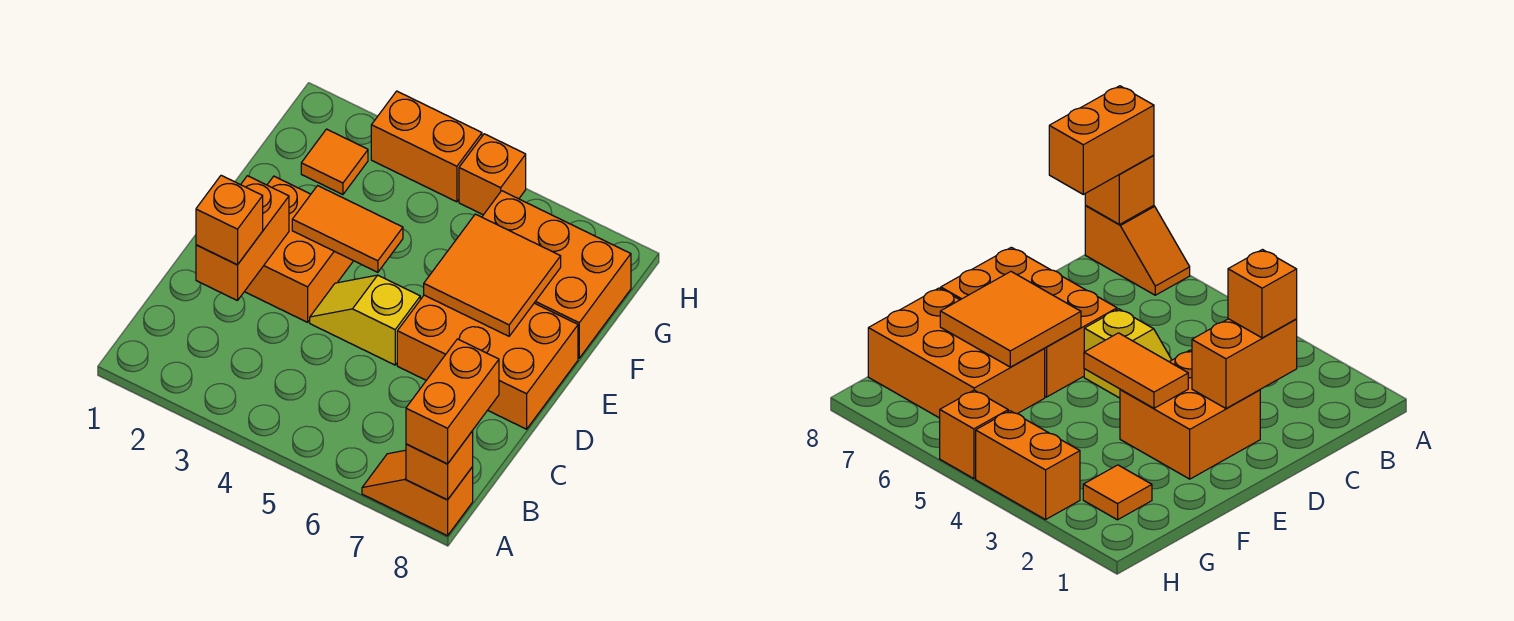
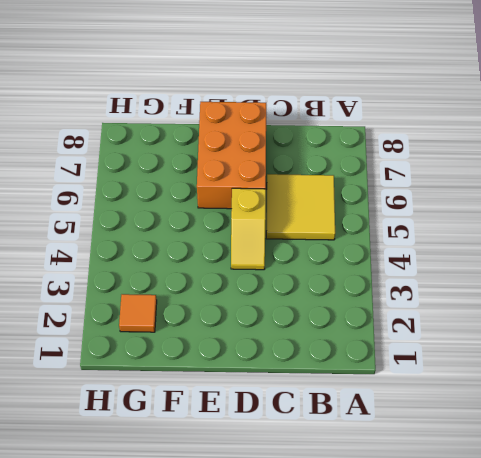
yellow tile B5:C6 level 1 -> none
none -> orange slope A7:A8 level 1 top 8
none -> orange brick D2:E3 level 1
none -> orange brick F6:G8 level 1

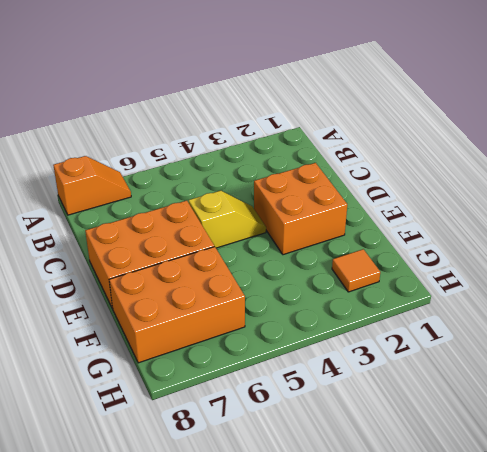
none -> orange brick H3:H4 level 1
none -> orange brick H5 level 1
none -> orange brick A8 level 2

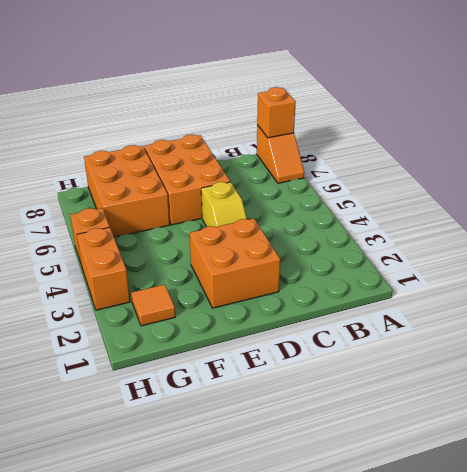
none -> orange brick C2:D2 level 2
none -> orange tile E3:E4 level 2
none -> orange tile E6:F7 level 2

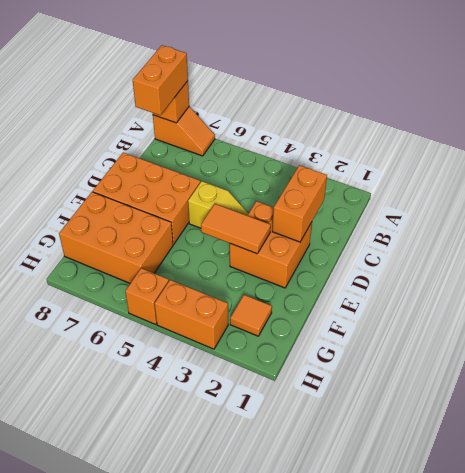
none -> orange tile E6:F7 level 2
none -> orange brick C2 level 3

